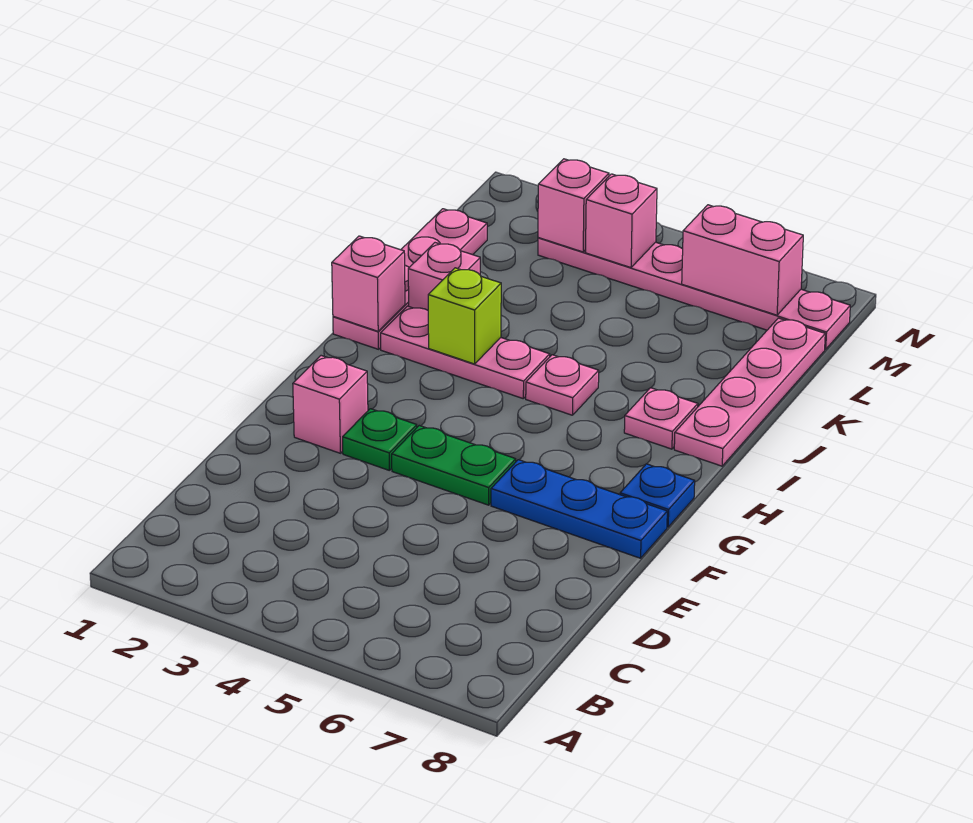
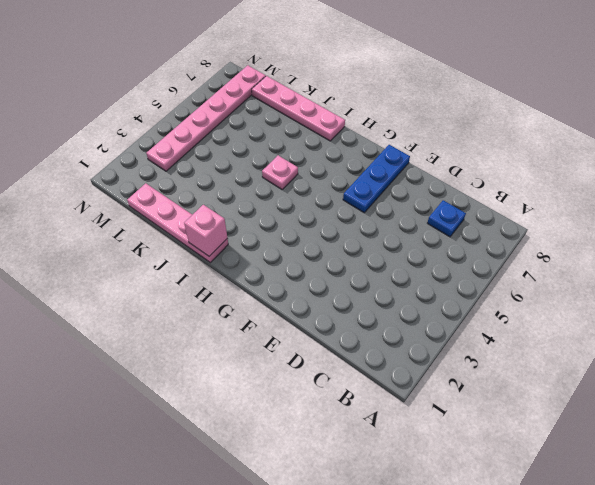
blue plate C7 level 1 -> blue plate G8 level 1
none -> pink brick F2 level 1
none -> green plate F3 level 1
none -> green plate F4:F5 level 1

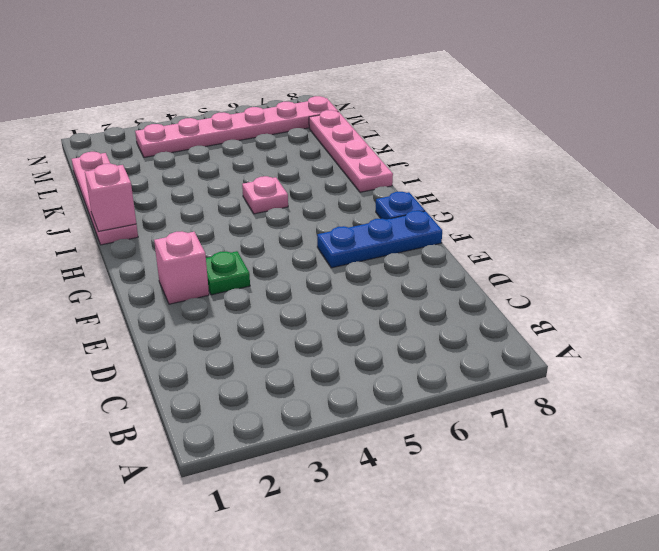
none -> green plate F4:F5 level 1
none -> pink plate I2:I4 level 1
none -> pink plate I7 level 1

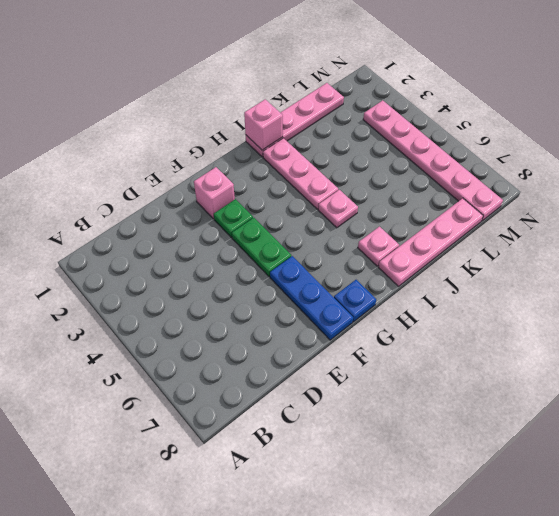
none -> pink brick J2 level 1
none -> lime brick I3 level 2
none -> pink brick M3 level 2

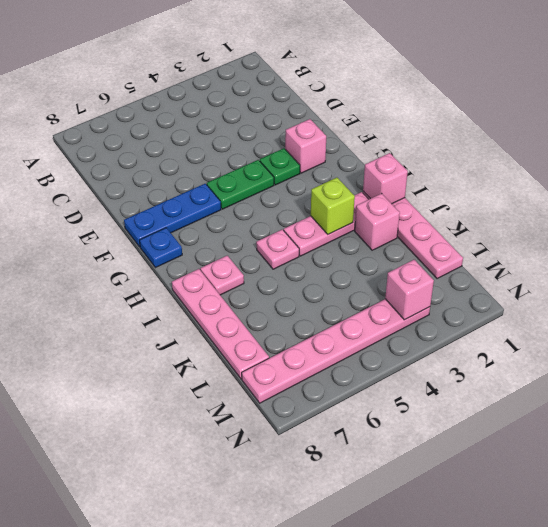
none -> pink brick M4 level 2
none -> pink brick M6:M7 level 2

